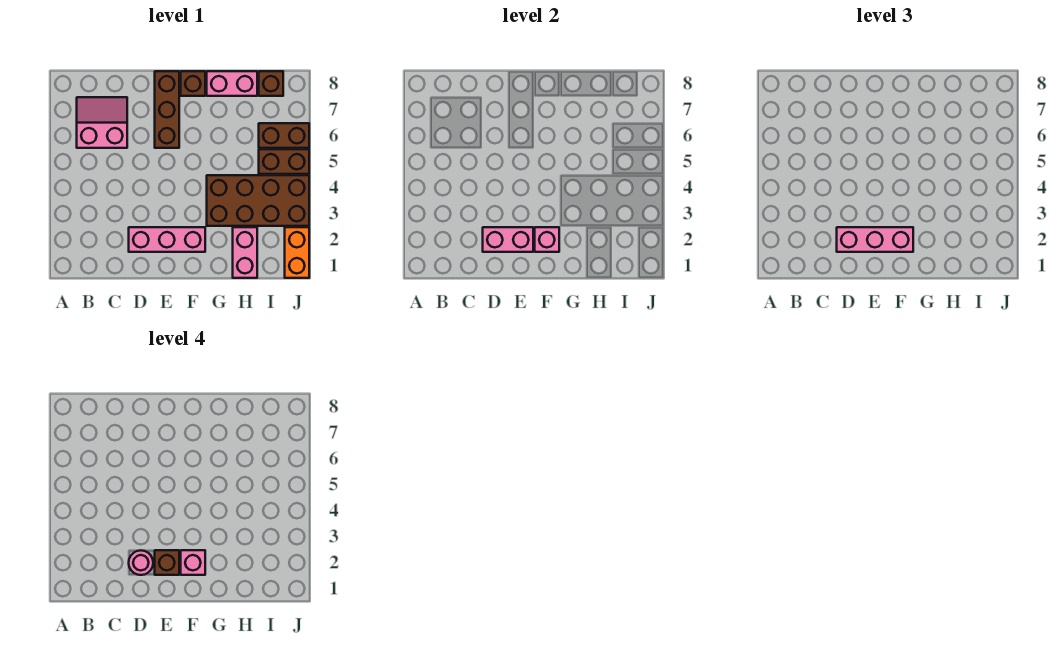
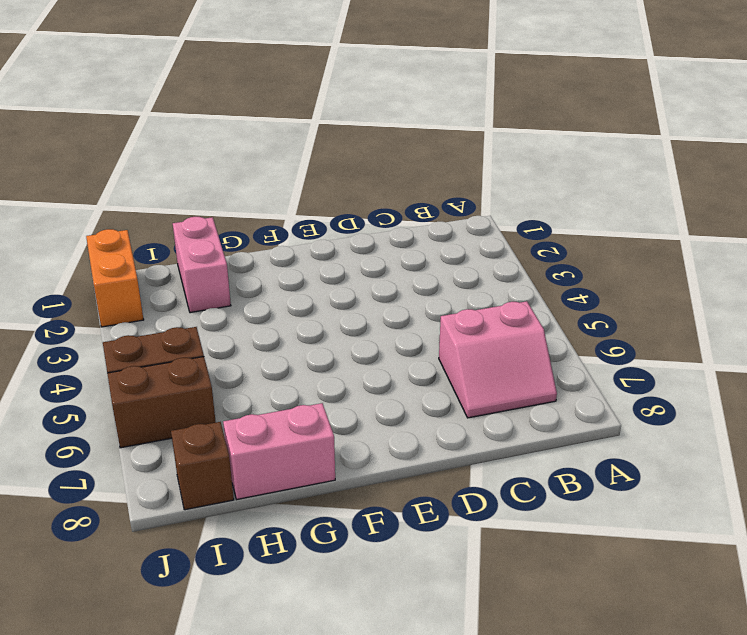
none -> pink brick D2:F2 level 1
none -> brown brick E6:E8 level 1
none -> brown brick F8 level 1

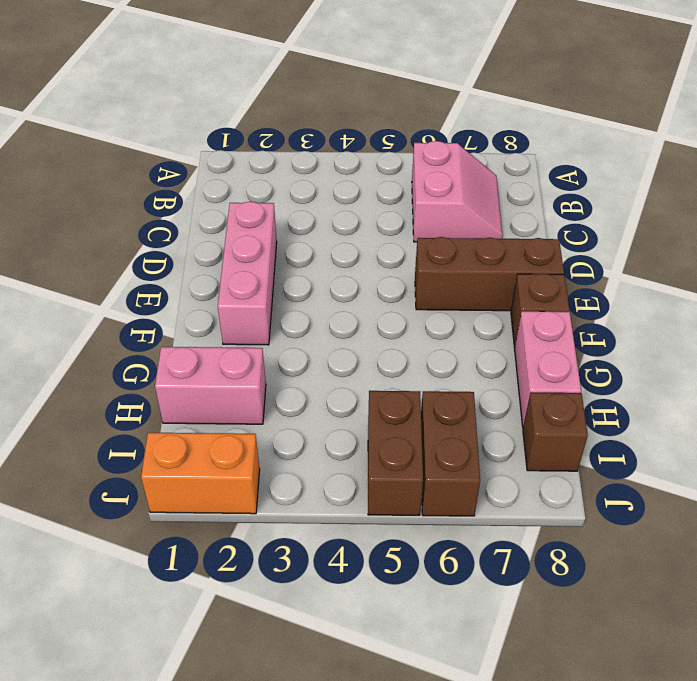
none -> brown brick G3:J4 level 1
none -> pink brick D2:E2 level 2
none -> pink brick F2 level 2

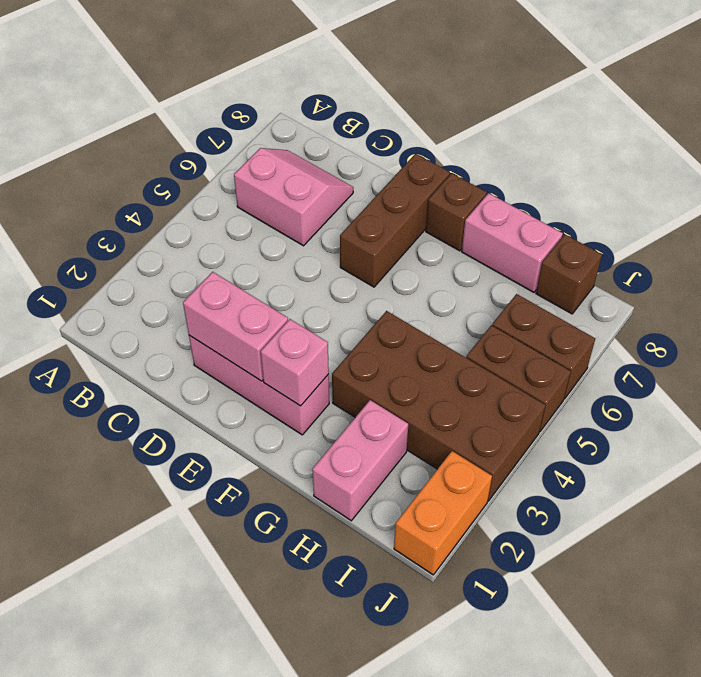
none -> pink brick D2:F2 level 3
none -> pink round brick D2 level 4
none -> brown brick E2 level 4

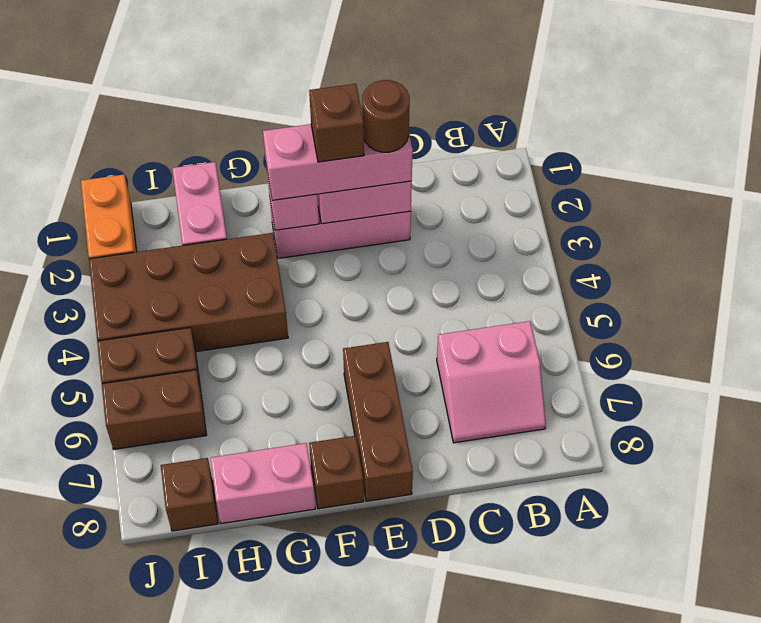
brown round brick D2 level 4 -> pink round brick D2 level 4
none -> pink brick F2 level 4

